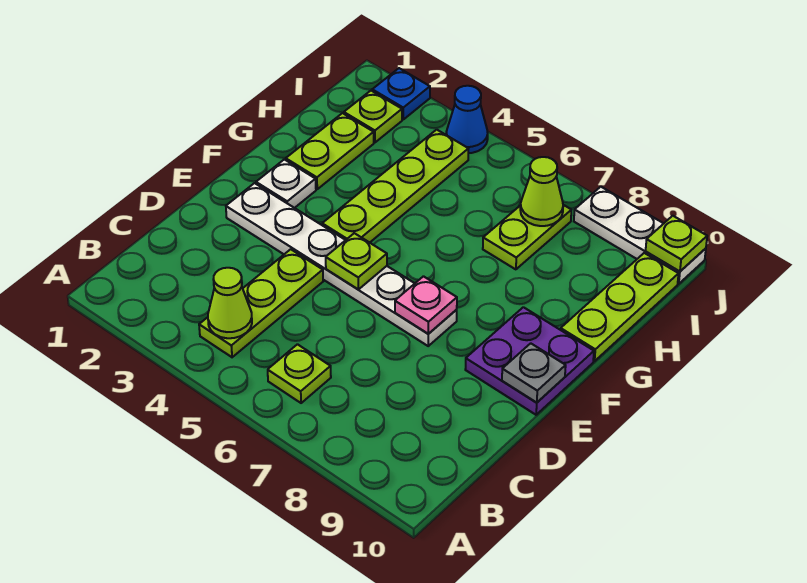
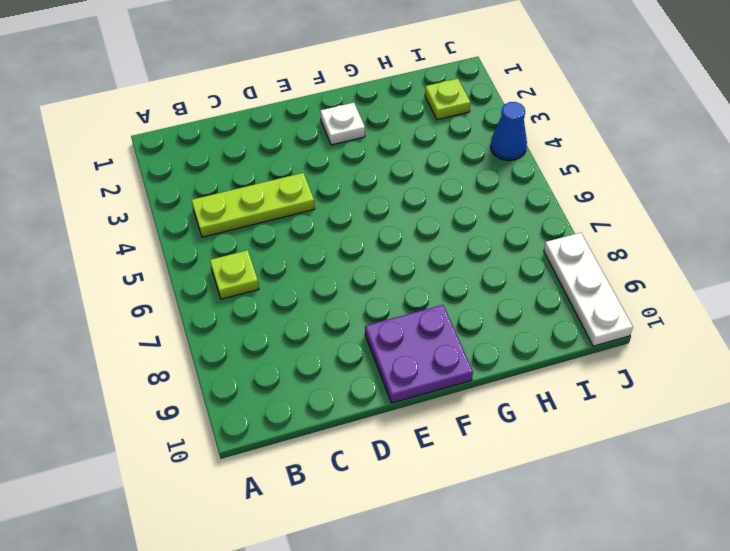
none -> white plate E2:E7 level 1
none -> lime plate F4:I4 level 1
none -> lime plate G2:H2 level 1

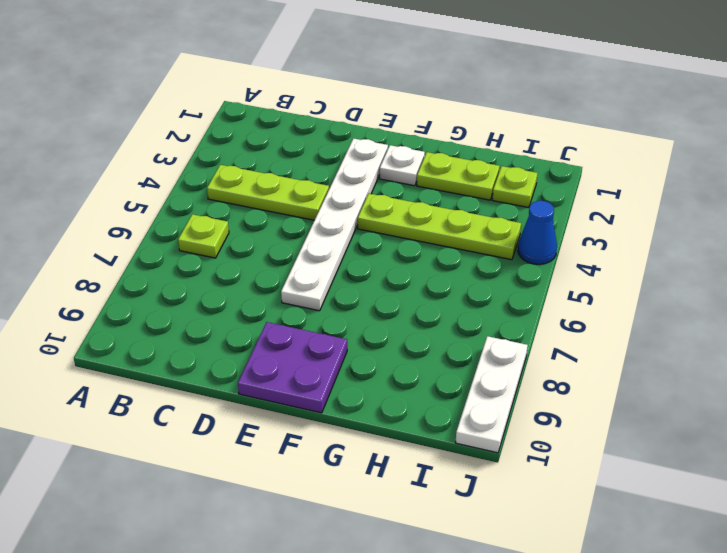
none -> lime plate G10:I10 level 1
none -> lime plate H7:I7 level 1
none -> blue plate J2 level 1

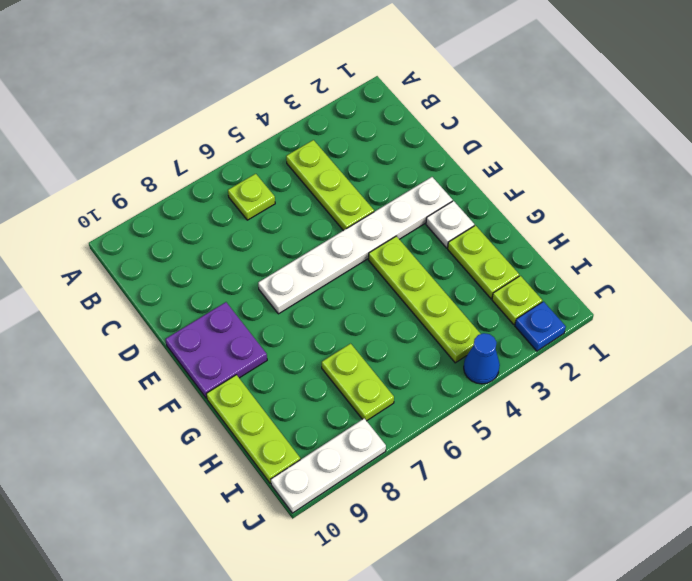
none -> lime cone B4 level 2
none -> lime plate E5 level 2
none -> pink plate E7 level 2

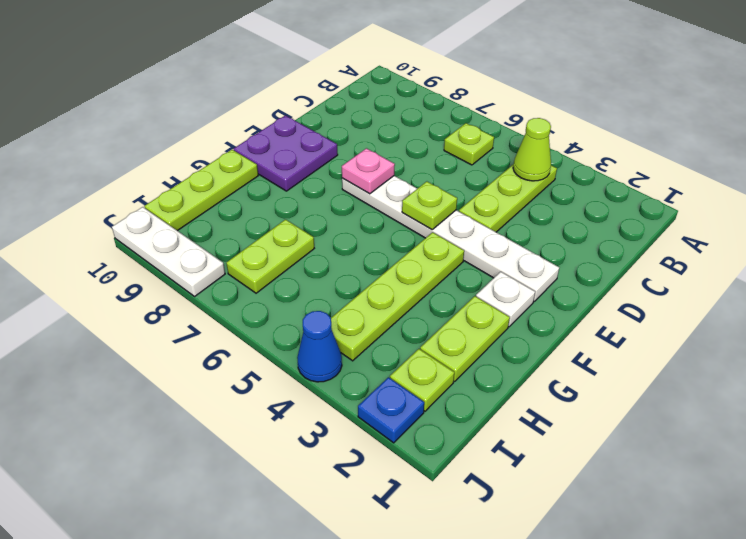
none -> grey plate E10 level 2
none -> lime cone I7 level 2
none -> lime plate J10 level 2

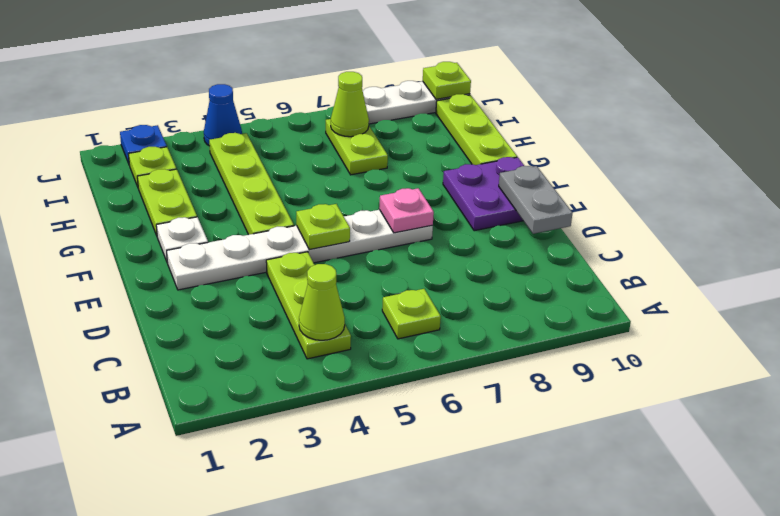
grey plate D10:E10 level 2 -> grey plate E10 level 2

